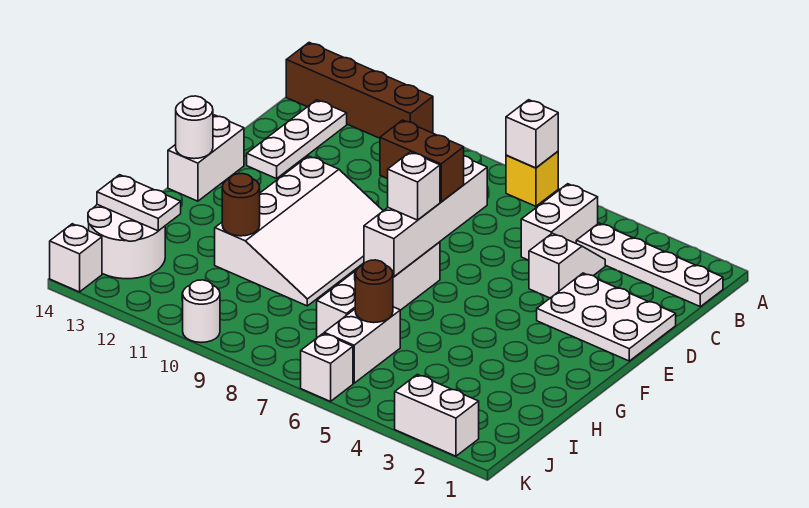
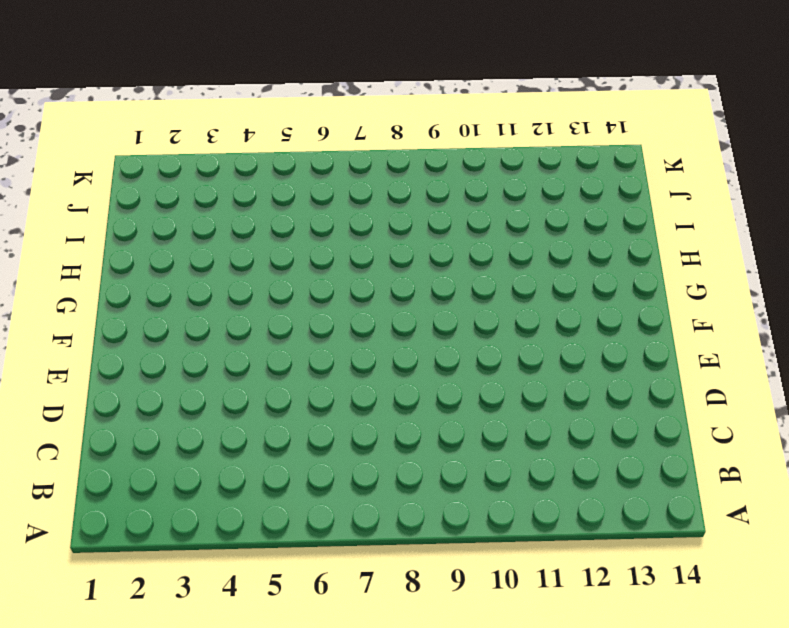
none -> yellow brick A7 level 1
none -> brown brick A11:A14 level 1
none -> white plate B1:B4 level 1

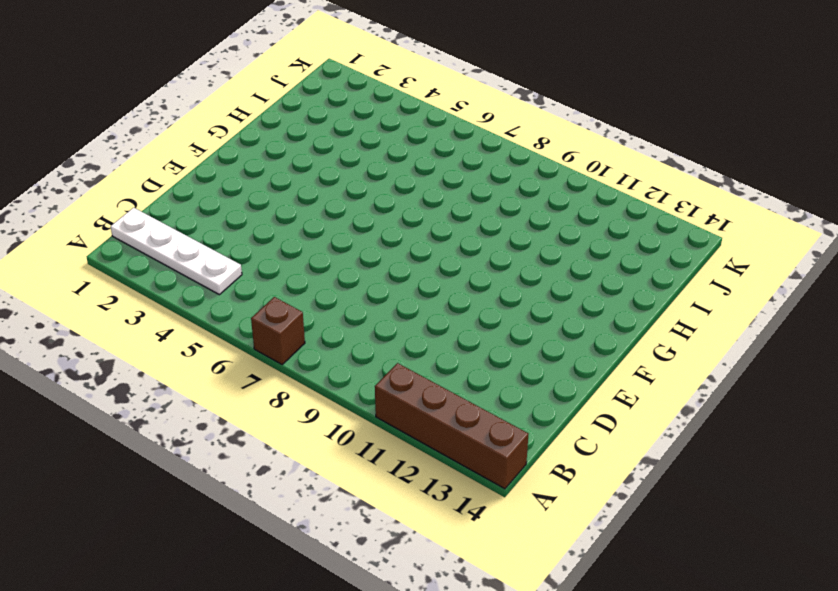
brown brick A7 level 1 -> yellow brick A7 level 1
none -> white brick B5:C5 level 1
none -> white plate B13:D13 level 1
none -> white slope C4:D4 level 1 top D

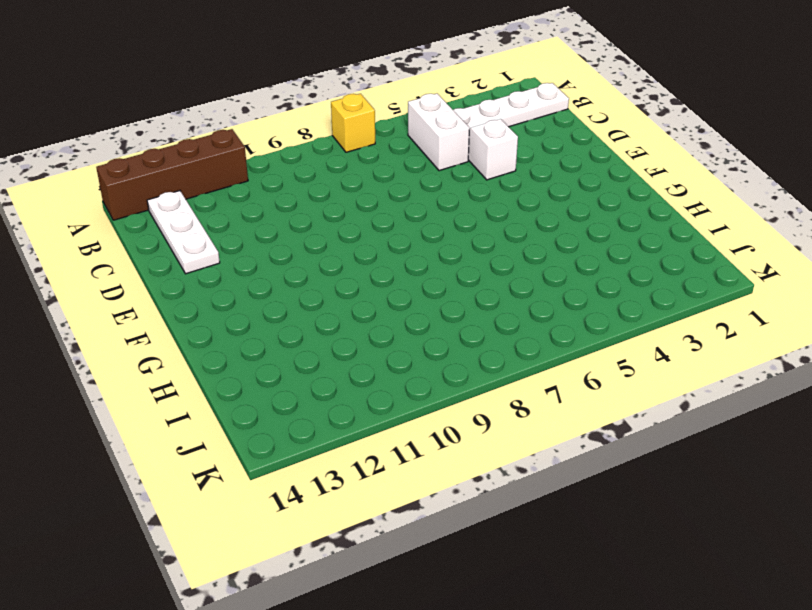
none -> white plate D1:E3 level 1
none -> white slope E9:H11 level 1 top 11
none -> white brick E14:F14 level 1

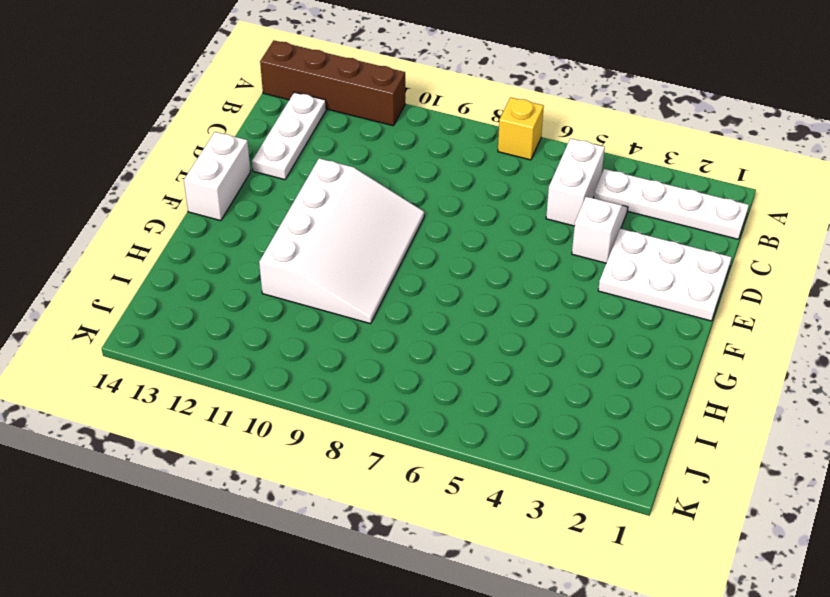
none -> white brick F7:I7 level 1
none -> white brick I6:J6 level 1
none -> white round brick I13:J14 level 1

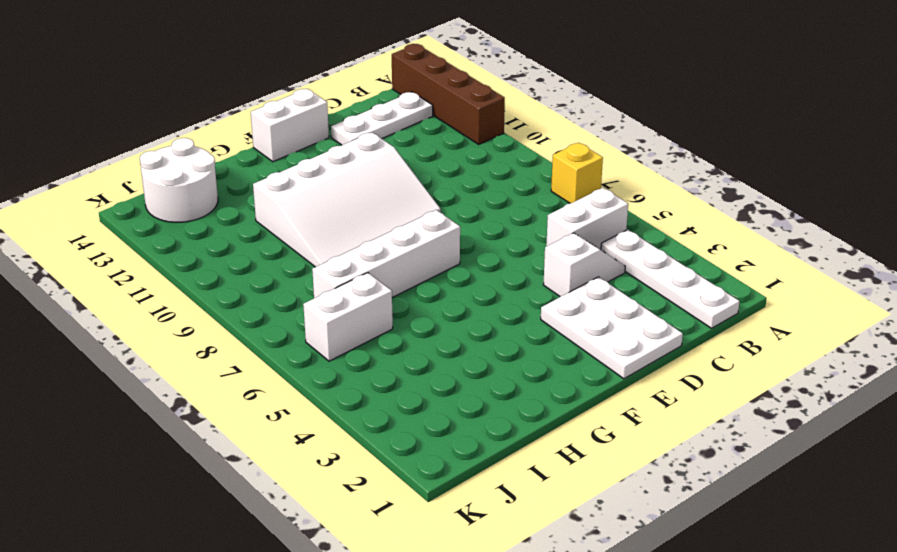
none -> white brick K2:K3 level 1
none -> white brick K6 level 1
none -> white round brick K10 level 1

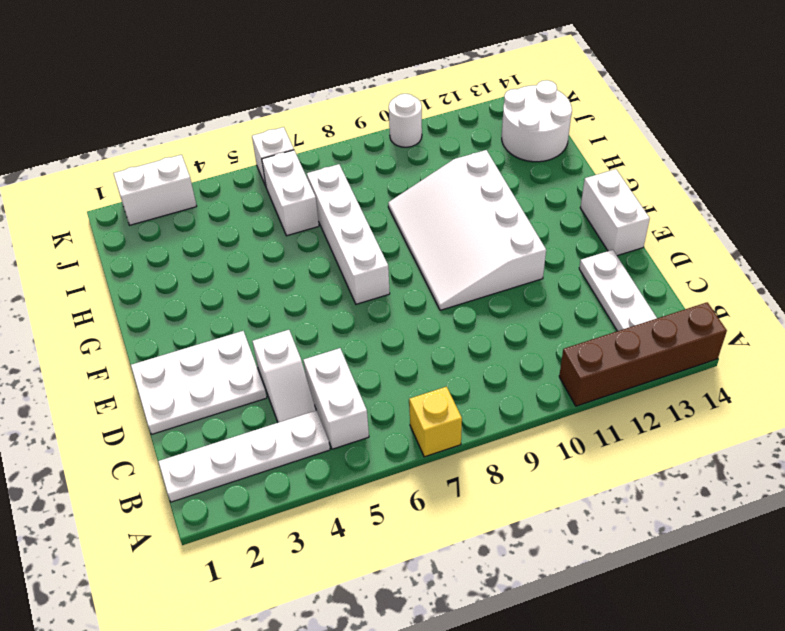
none -> white brick K14 level 1
none -> white brick A7 level 2
none -> white brick D7:G7 level 2

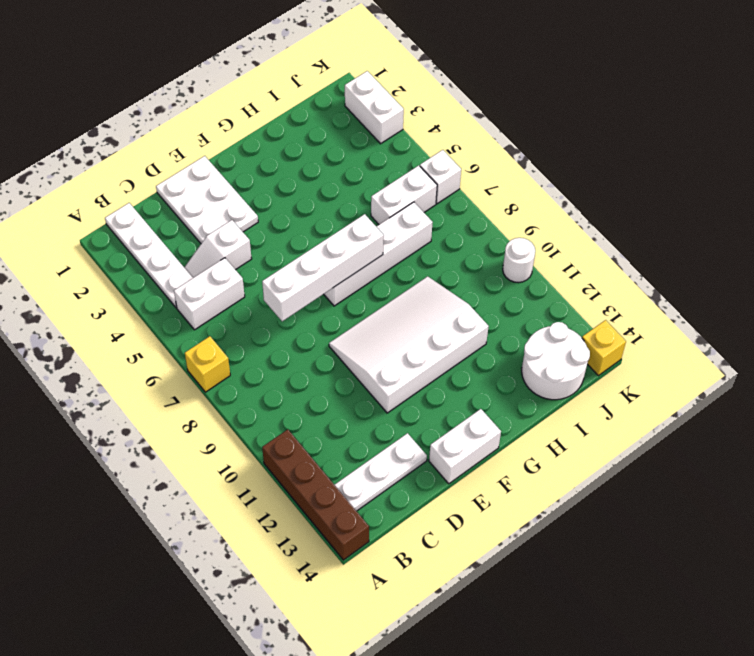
yellow brick K14 level 1 -> white brick K14 level 1
none -> white brick A7 level 2
none -> white round brick F14 level 2
none -> brown round brick H11 level 2

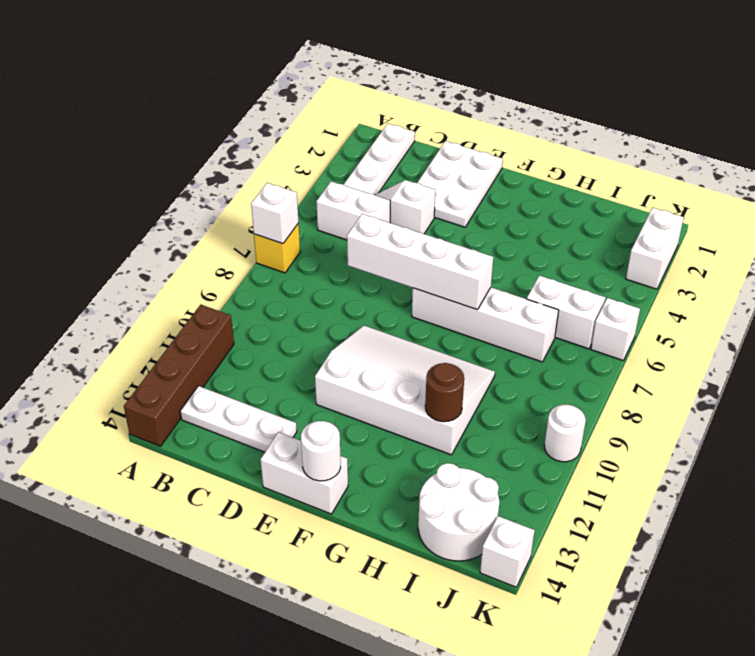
none -> brown round brick I6 level 2
none -> white plate I13:I14 level 2
none -> brown brick E7:E8 level 3

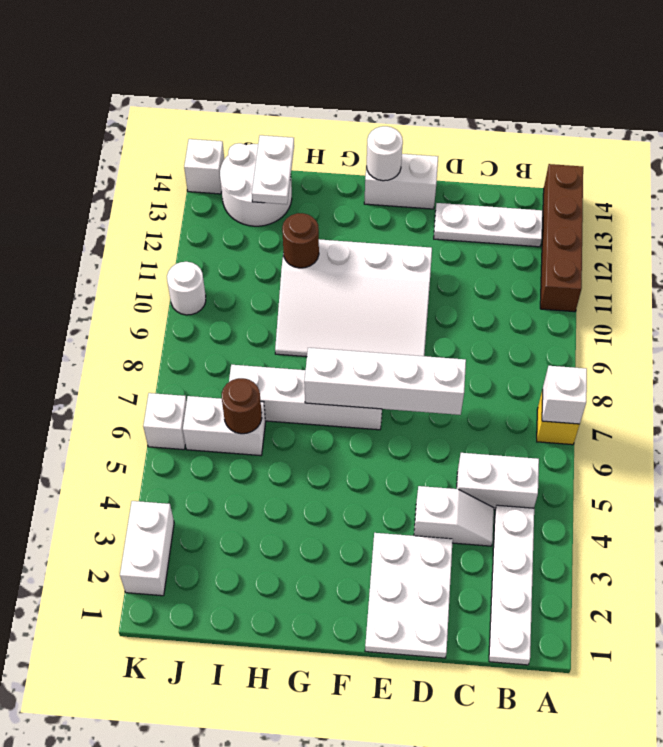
none -> brown brick E7:E8 level 3
none -> white brick F7 level 3

